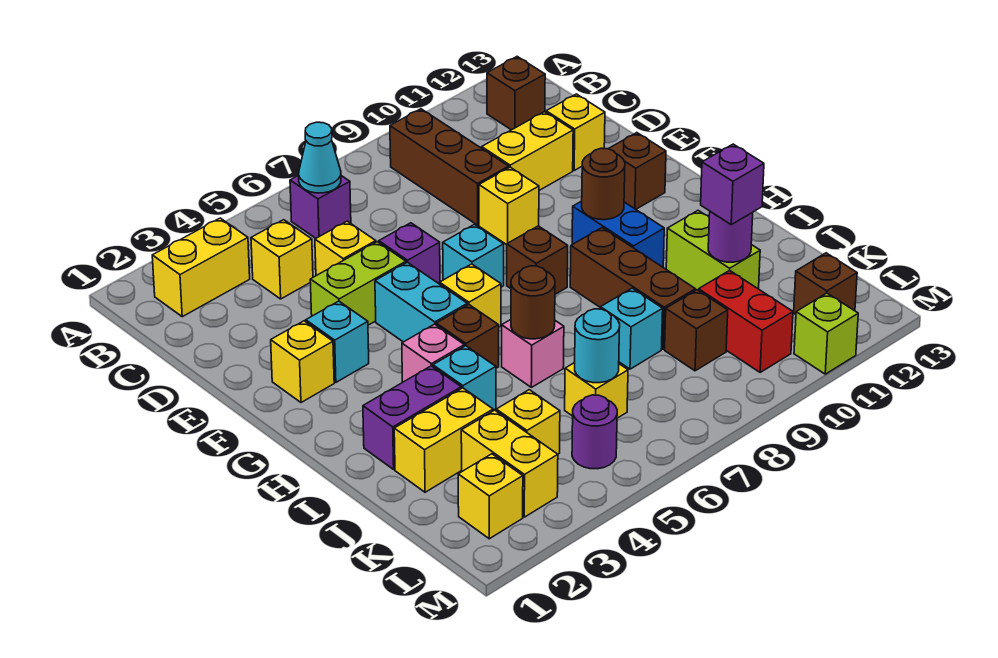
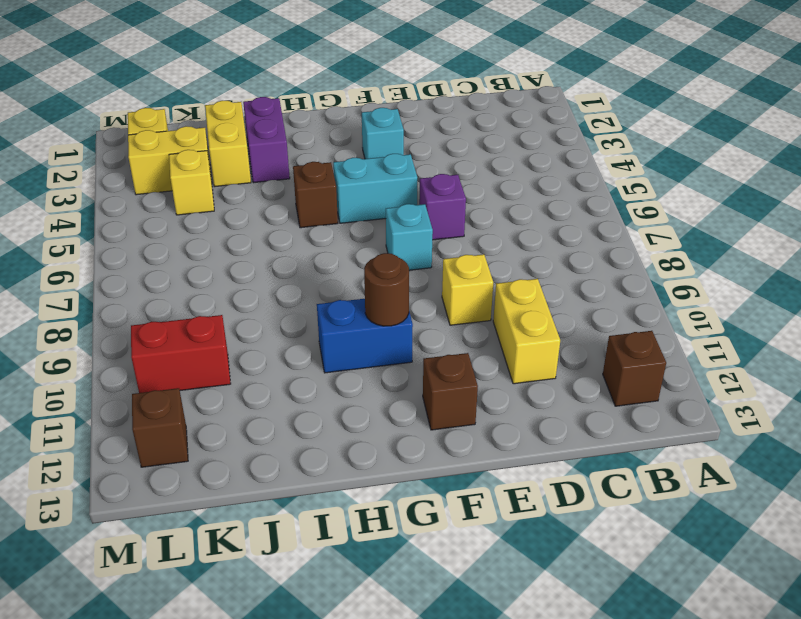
none -> yellow brick B2:B3 level 1
none -> purple brick B6 level 1
none -> brown brick B9:D9 level 1
none -> yellow brick C4 level 1

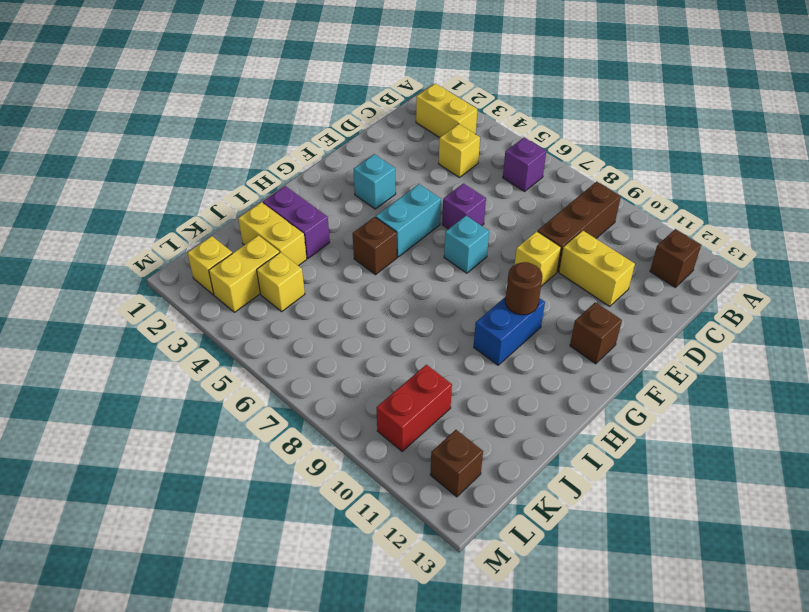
none -> yellow brick D5 level 1
none -> yellow brick D12 level 1
none -> lime brick E4:E5 level 1
none -> yellow brick F2 level 1

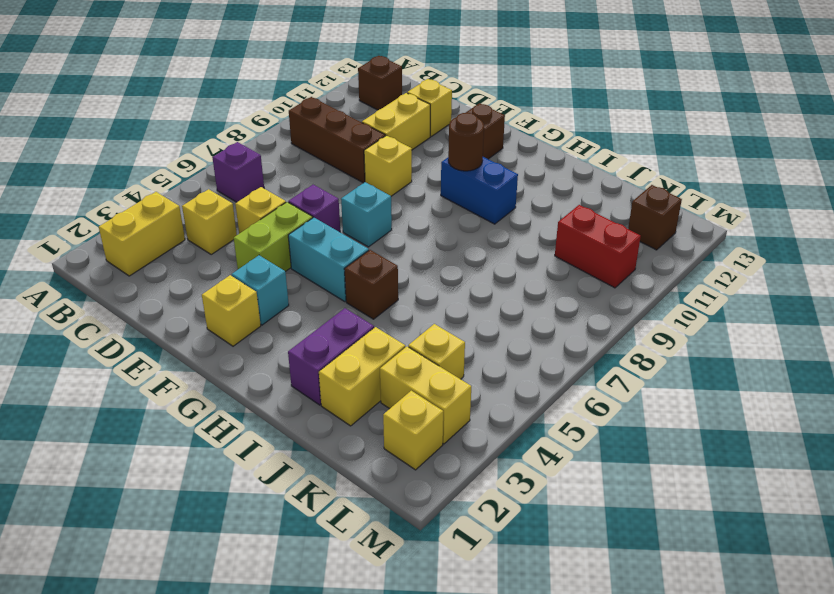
none -> yellow brick G6 level 1
none -> brown brick G8 level 1
none -> pink brick H4 level 1
none -> brown brick H9:J9 level 1

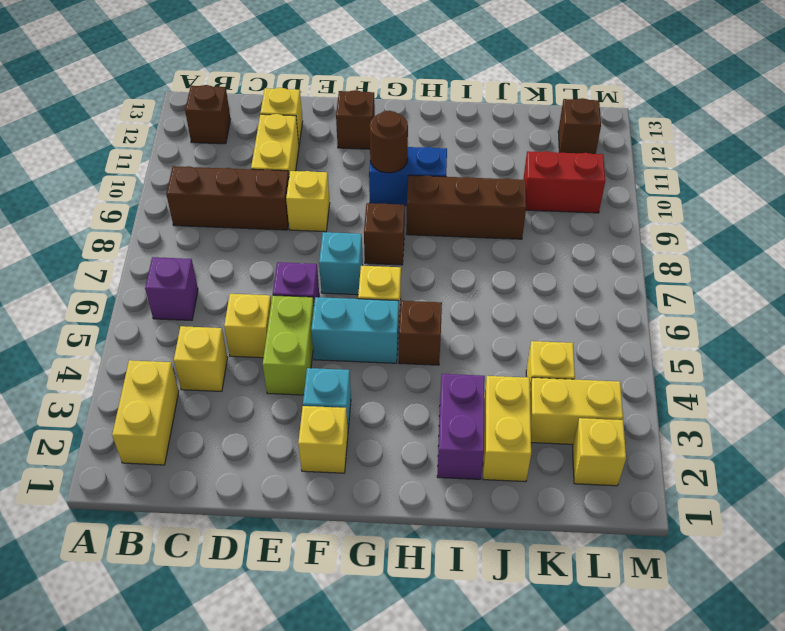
none -> pink brick H4 level 1
none -> cyan brick I4 level 1
none -> pink brick I6 level 1
none -> lime brick I11:J11 level 1

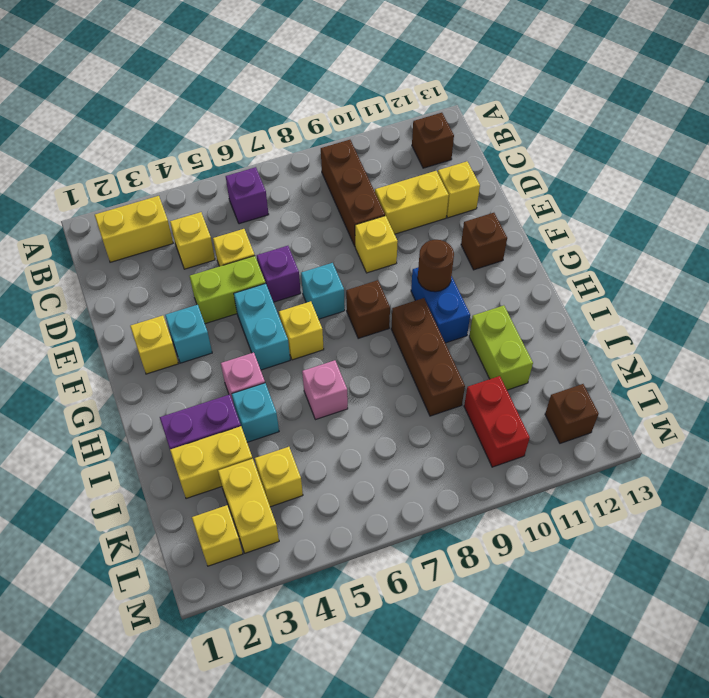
none -> brown brick H5 level 1
none -> cyan brick J8 level 1
none -> yellow brick K6 level 1
none -> brown brick K9 level 1

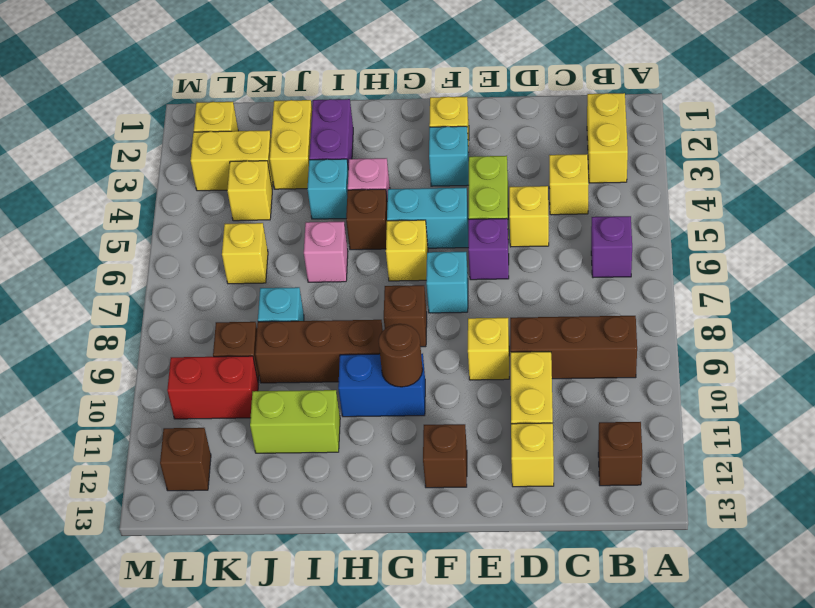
none -> purple round brick L5 level 1
none -> lime brick M11 level 1
none -> cyan cone B6 level 2
none -> brown round brick I6 level 2

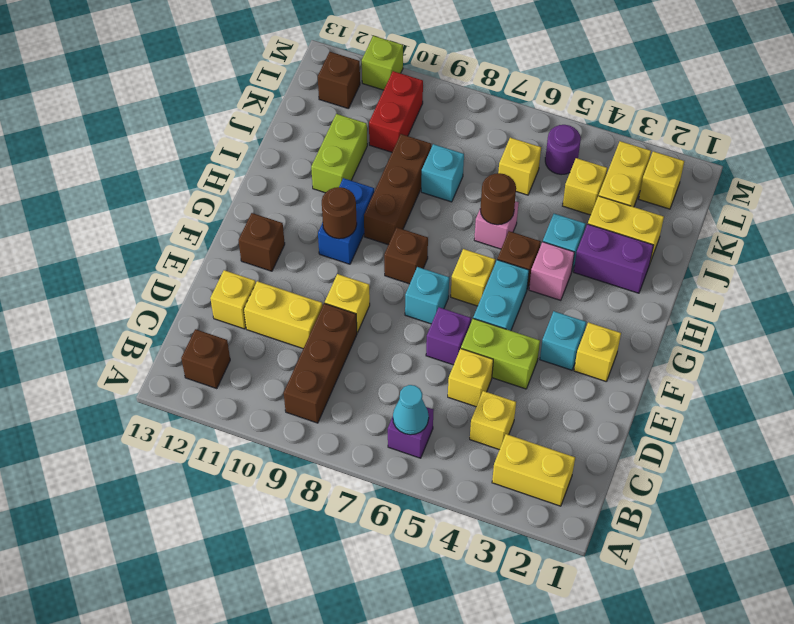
none -> brown brick K9 level 1
none -> purple round brick J11 level 2
none -> cyan round brick K6 level 2
none -> purple brick J11 level 3

